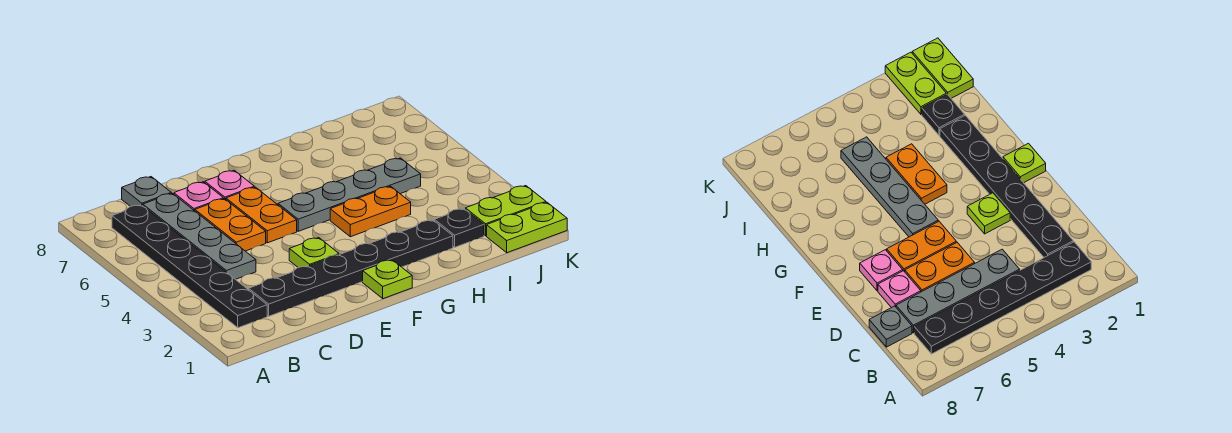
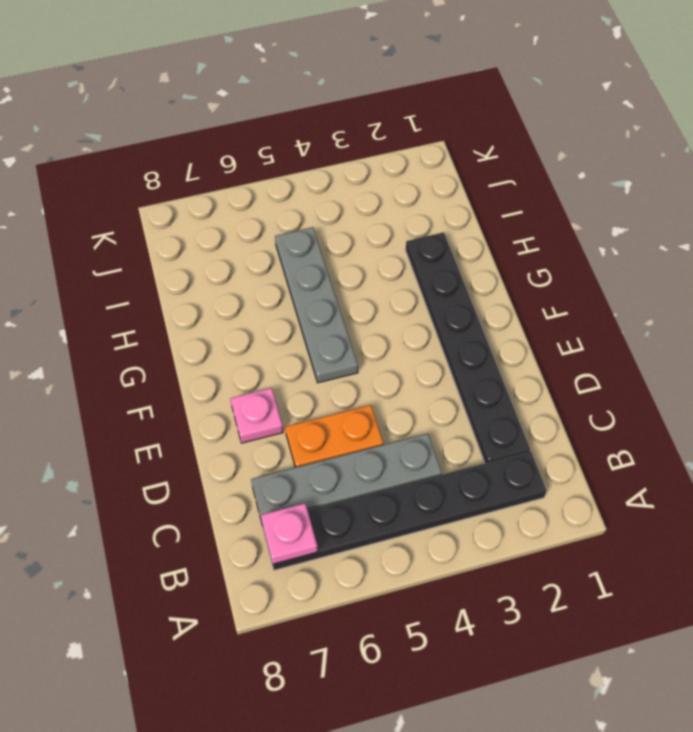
pink plate B7 level 2 -> pink plate D7 level 1
none -> grey plate C8 level 1
none -> lime plate E3 level 1
none -> orange plate E5:E6 level 1

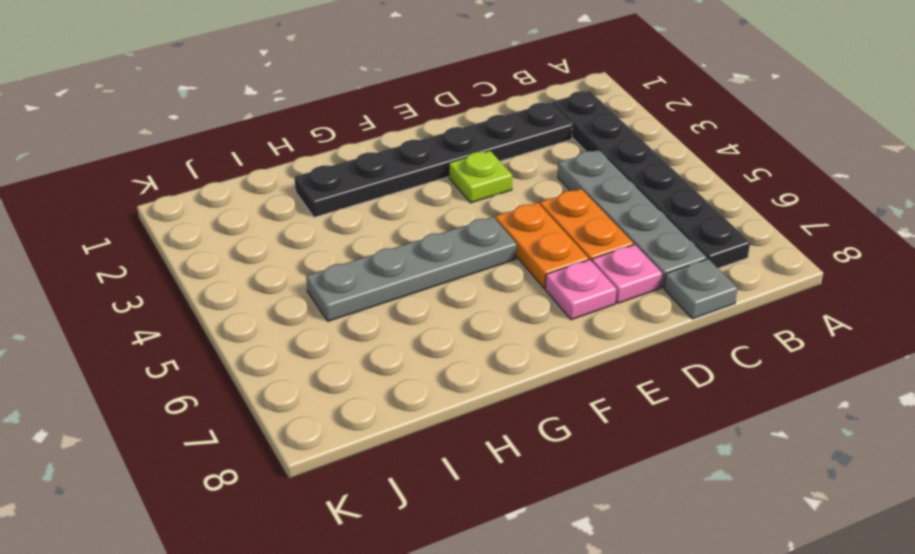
none -> lime plate F1 level 1
none -> orange plate G4:H4 level 1
none -> black plate I2 level 1

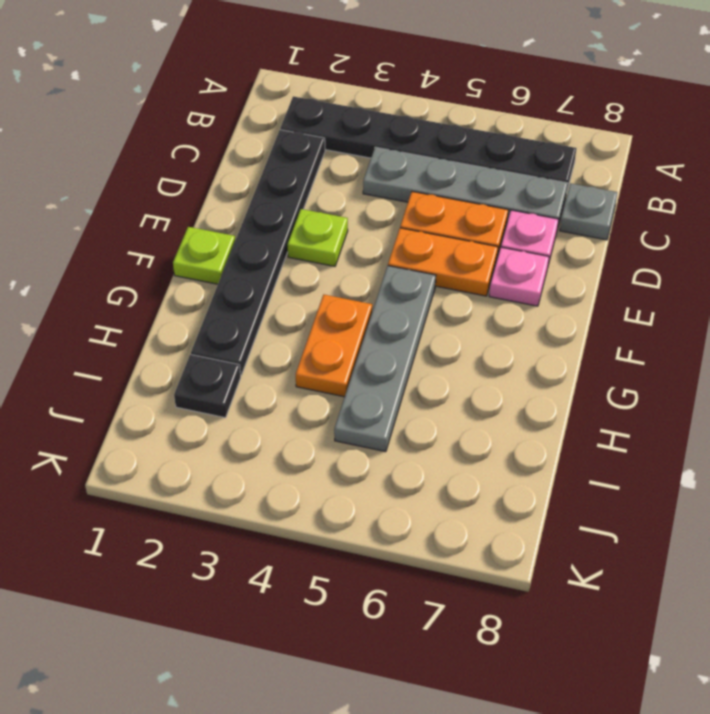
none -> lime plate J1:K1 level 1
none -> lime plate J2:K2 level 1

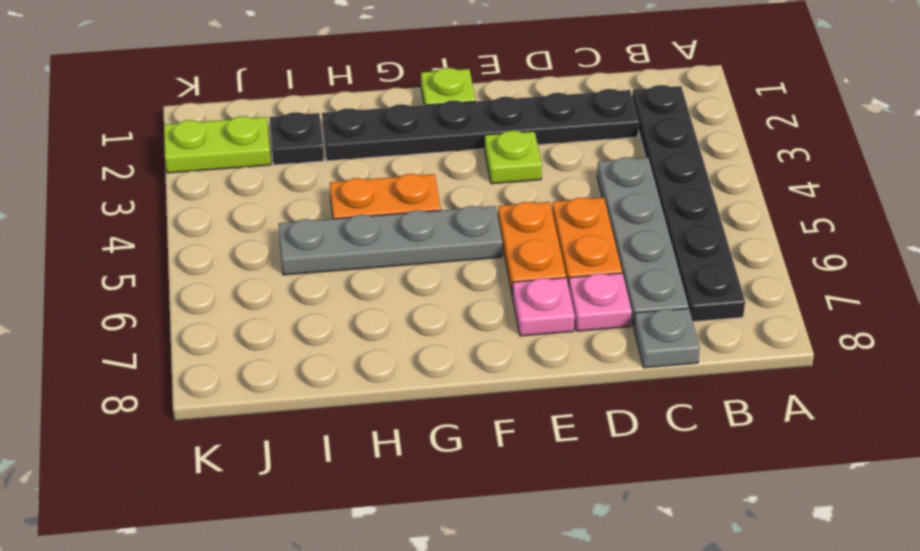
none -> lime plate J1:K1 level 1

